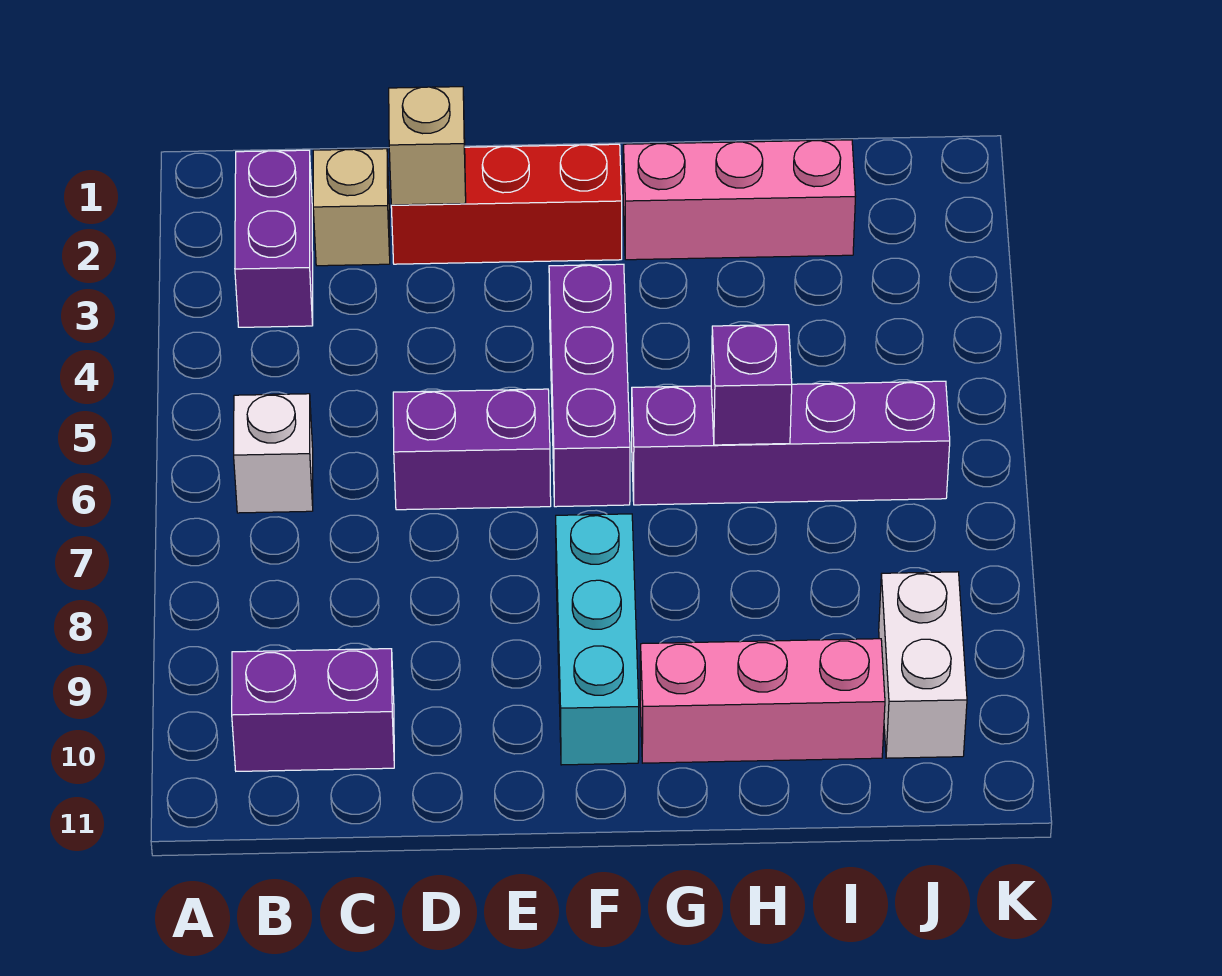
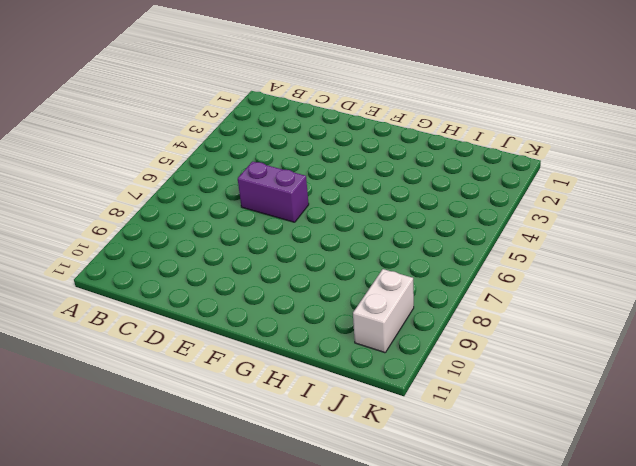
none -> purple brick B2:B3 level 1
none -> white brick B6 level 1
none -> purple brick B10:C10 level 1

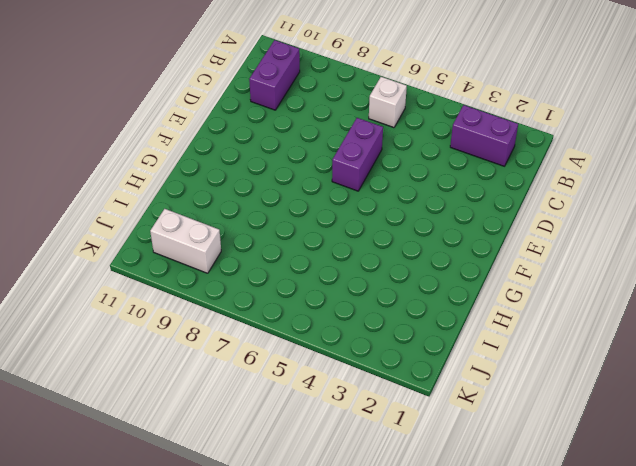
none -> tan brick C2 level 1
none -> red brick D2:F2 level 1
none -> purple brick F4:F6 level 1

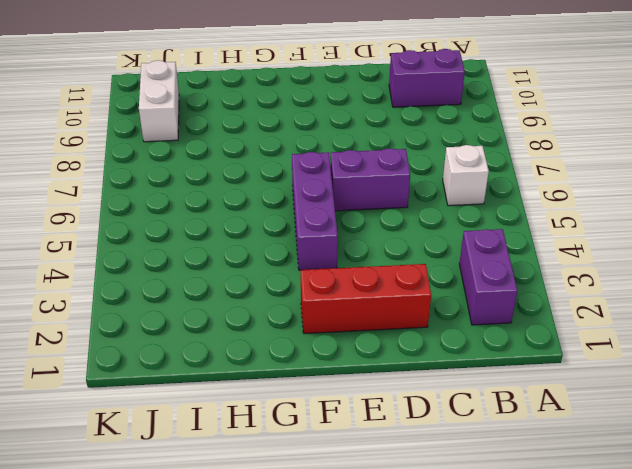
none -> tan brick C2 level 1
none -> cyan brick F8:F10 level 1
none -> pink brick G2:I2 level 1

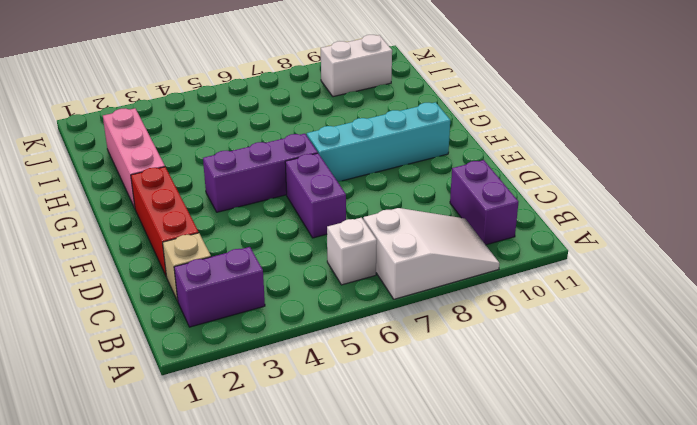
white slope A7:B9 level 1 top 7 -> none
cyan brick F7:F10 level 1 -> cyan brick F8:F10 level 1
none -> purple brick G6:J6 level 1
none -> pink brick G10:I10 level 1
none -> tan brick D2 level 2

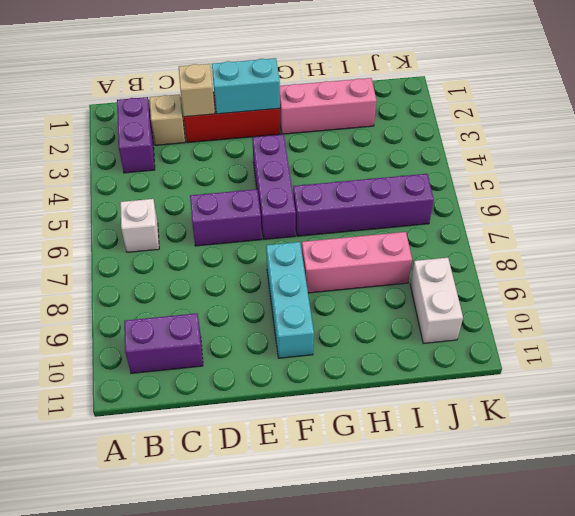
cyan brick E2:F2 level 2 -> none
pink brick G8:I8 level 1 -> pink brick G10:I10 level 1
none -> purple brick H6 level 2

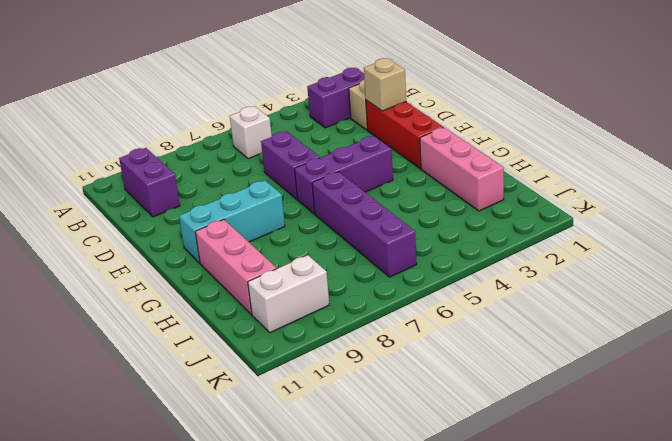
none -> purple brick H6 level 2

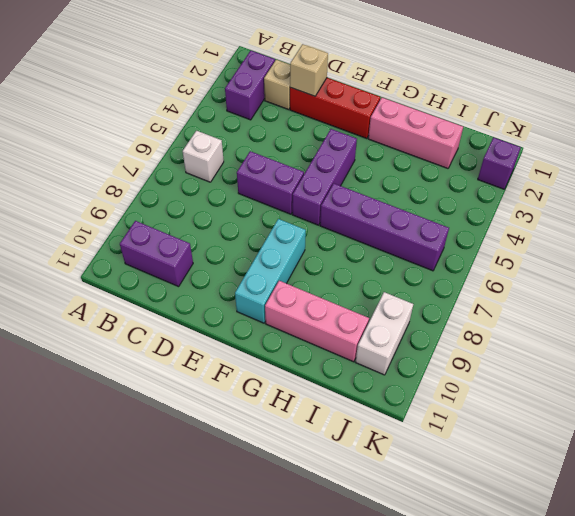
purple brick K2 level 1 -> purple brick H6 level 2

